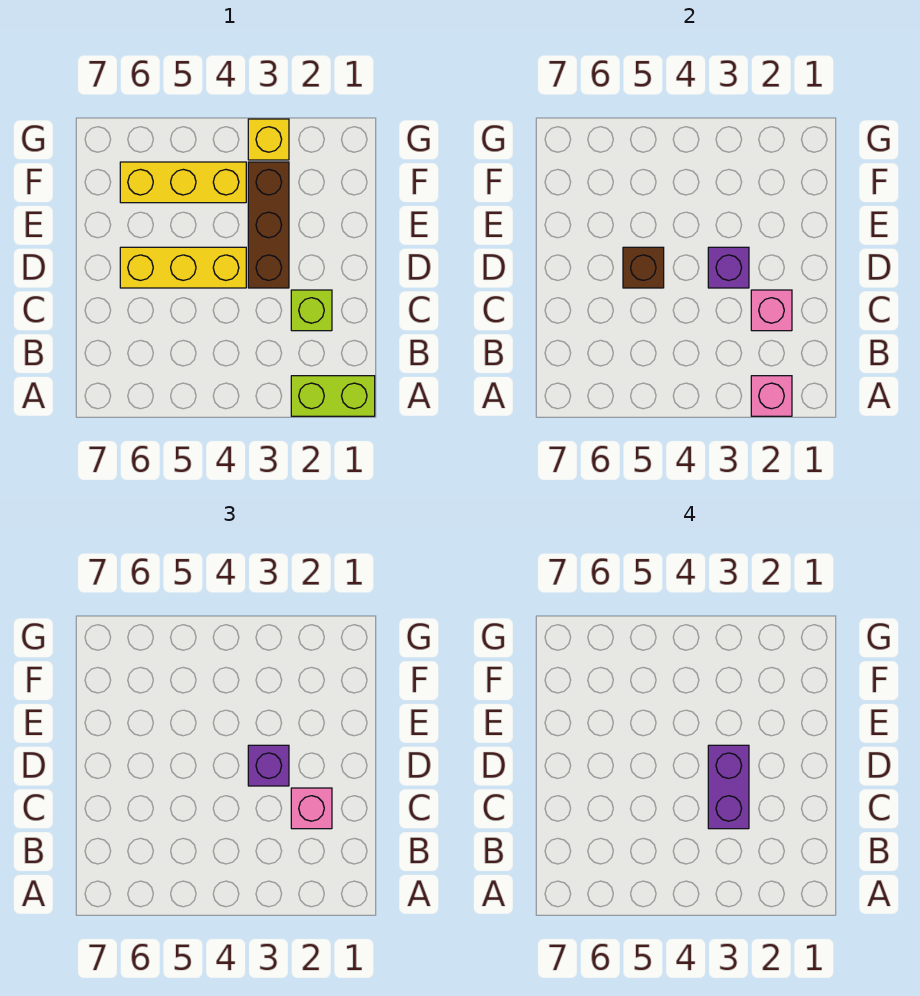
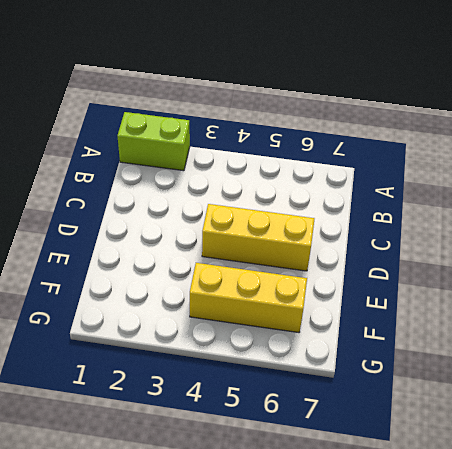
none -> lime brick C2 level 1
none -> brown brick D3:F3 level 1
none -> yellow brick G3 level 1

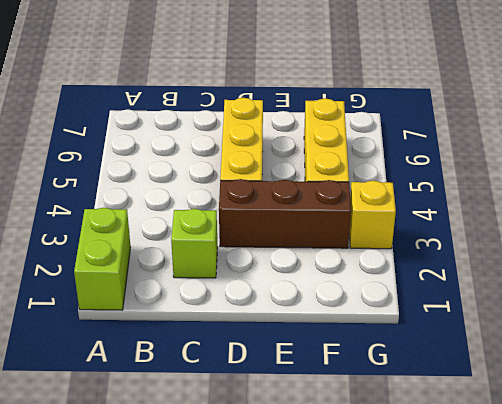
none -> pink brick A2 level 2
none -> pink brick C2 level 2
none -> purple brick D3 level 2

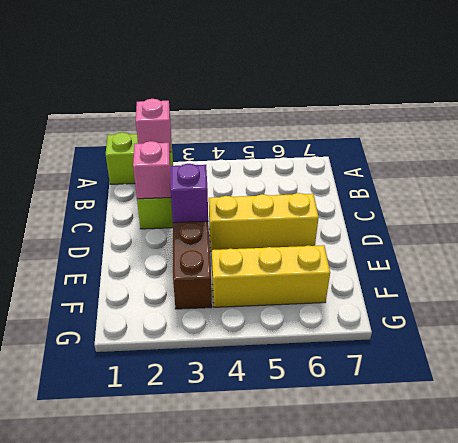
none -> yellow brick G3 level 1
none -> brown brick D5 level 2
none -> pink brick C2 level 3

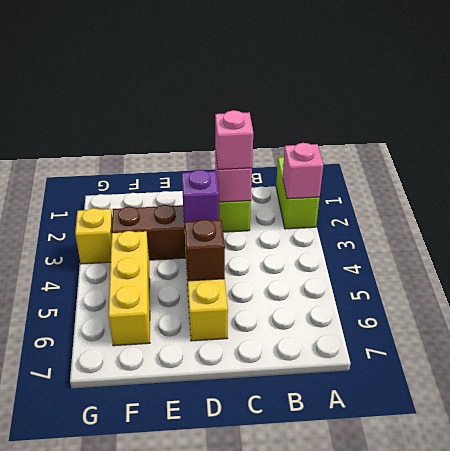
none -> purple brick D3 level 3
none -> purple brick C3:D3 level 4

